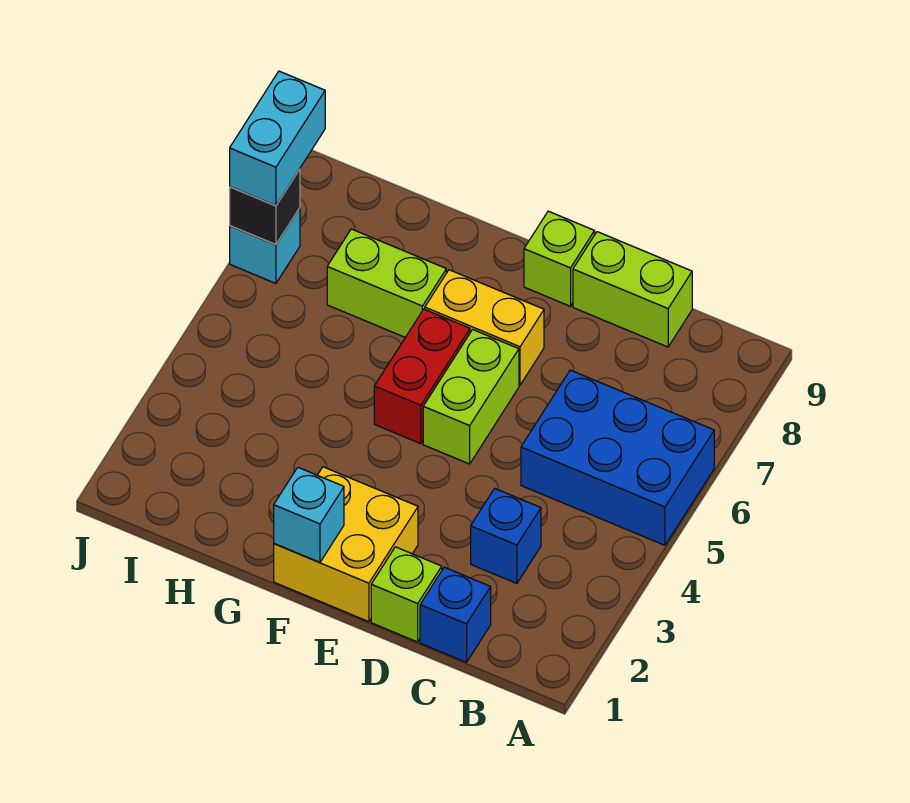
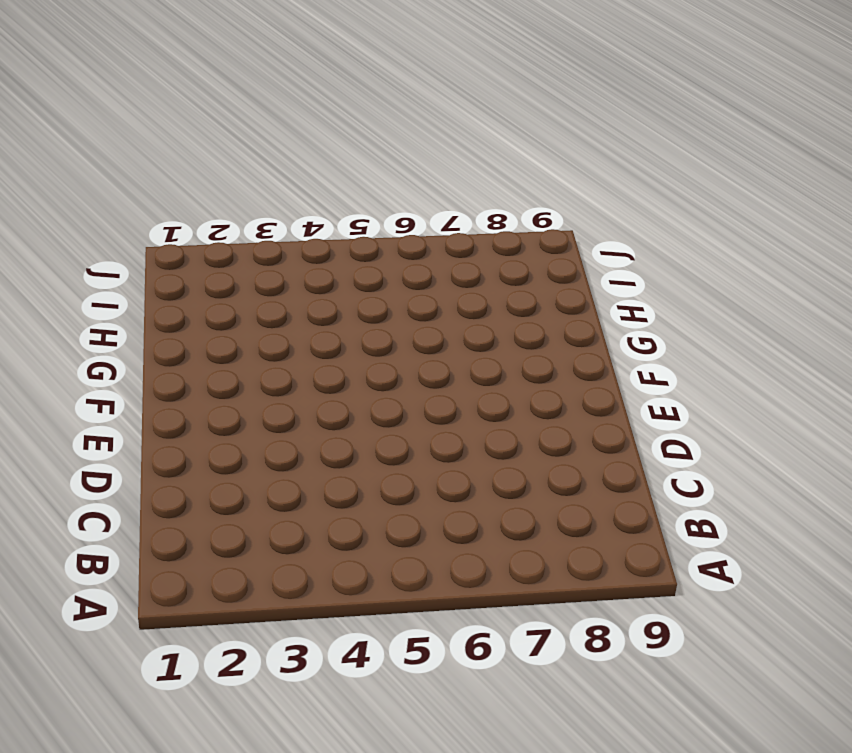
none -> blue brick A5:C6 level 1
none -> blue brick C1 level 1
none -> blue brick C3 level 1

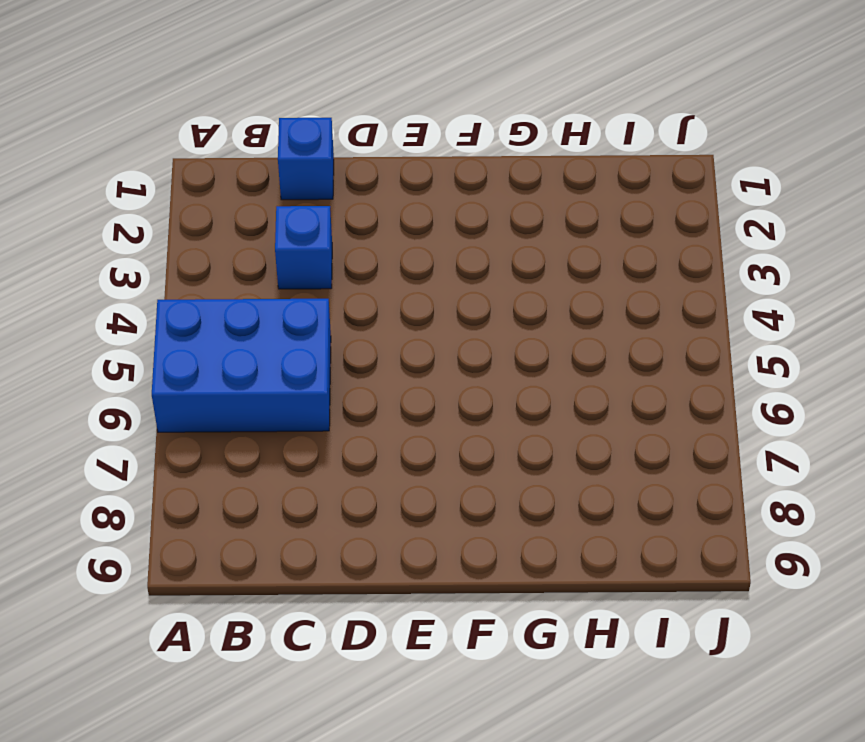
none -> lime brick C9:D9 level 1
none -> lime brick D1 level 1
none -> yellow brick E1:F2 level 1

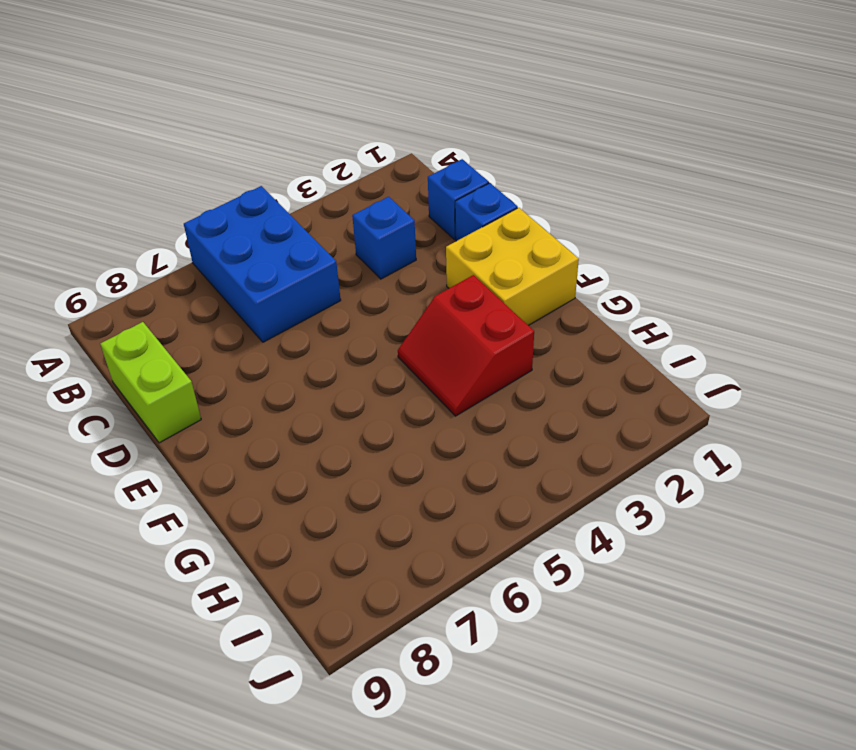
blue brick D1 level 1 -> lime brick D1 level 1
red slope F3:G4 level 1 top 3 -> none
none -> lime brick E5:E6 level 1
none -> yellow brick E7:F7 level 1
none -> lime brick E9 level 1

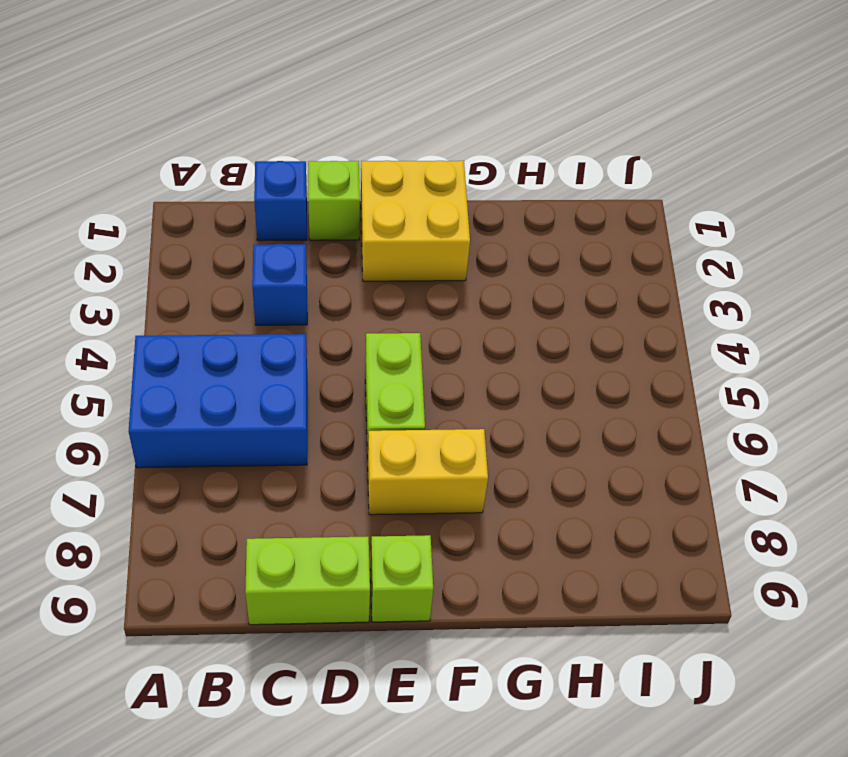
none -> red brick F5:F6 level 1
none -> lime brick G7:H7 level 1
none -> cyan brick J7 level 1

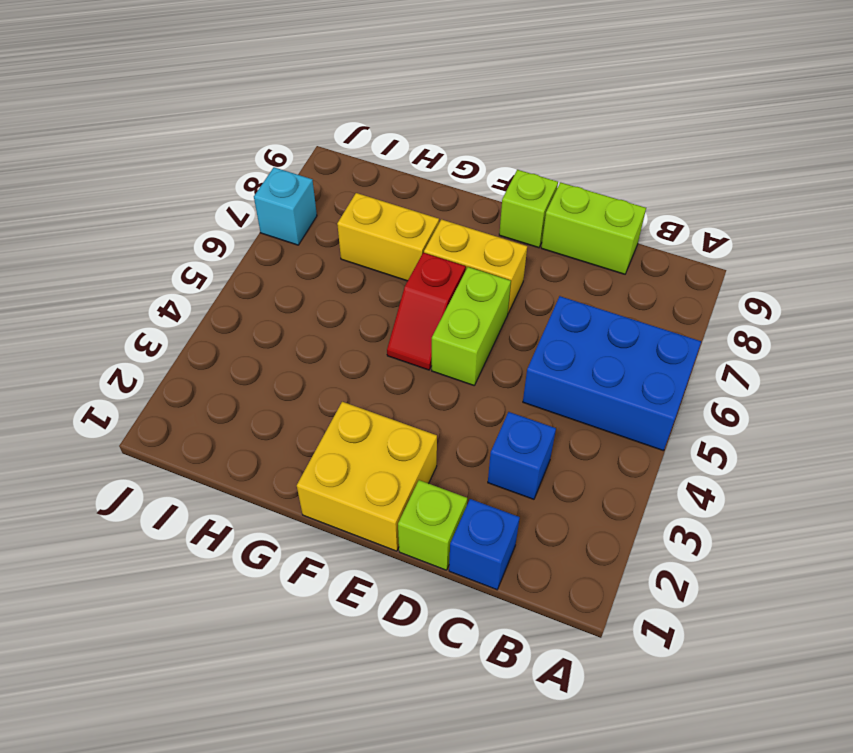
red slope F5:F6 level 1 top 6 -> red brick F5:F6 level 1
yellow brick G7:H7 level 1 -> lime brick G7:H7 level 1
none -> cyan brick F1 level 2
none -> black brick J7 level 2
none -> cyan brick J7:J8 level 3

